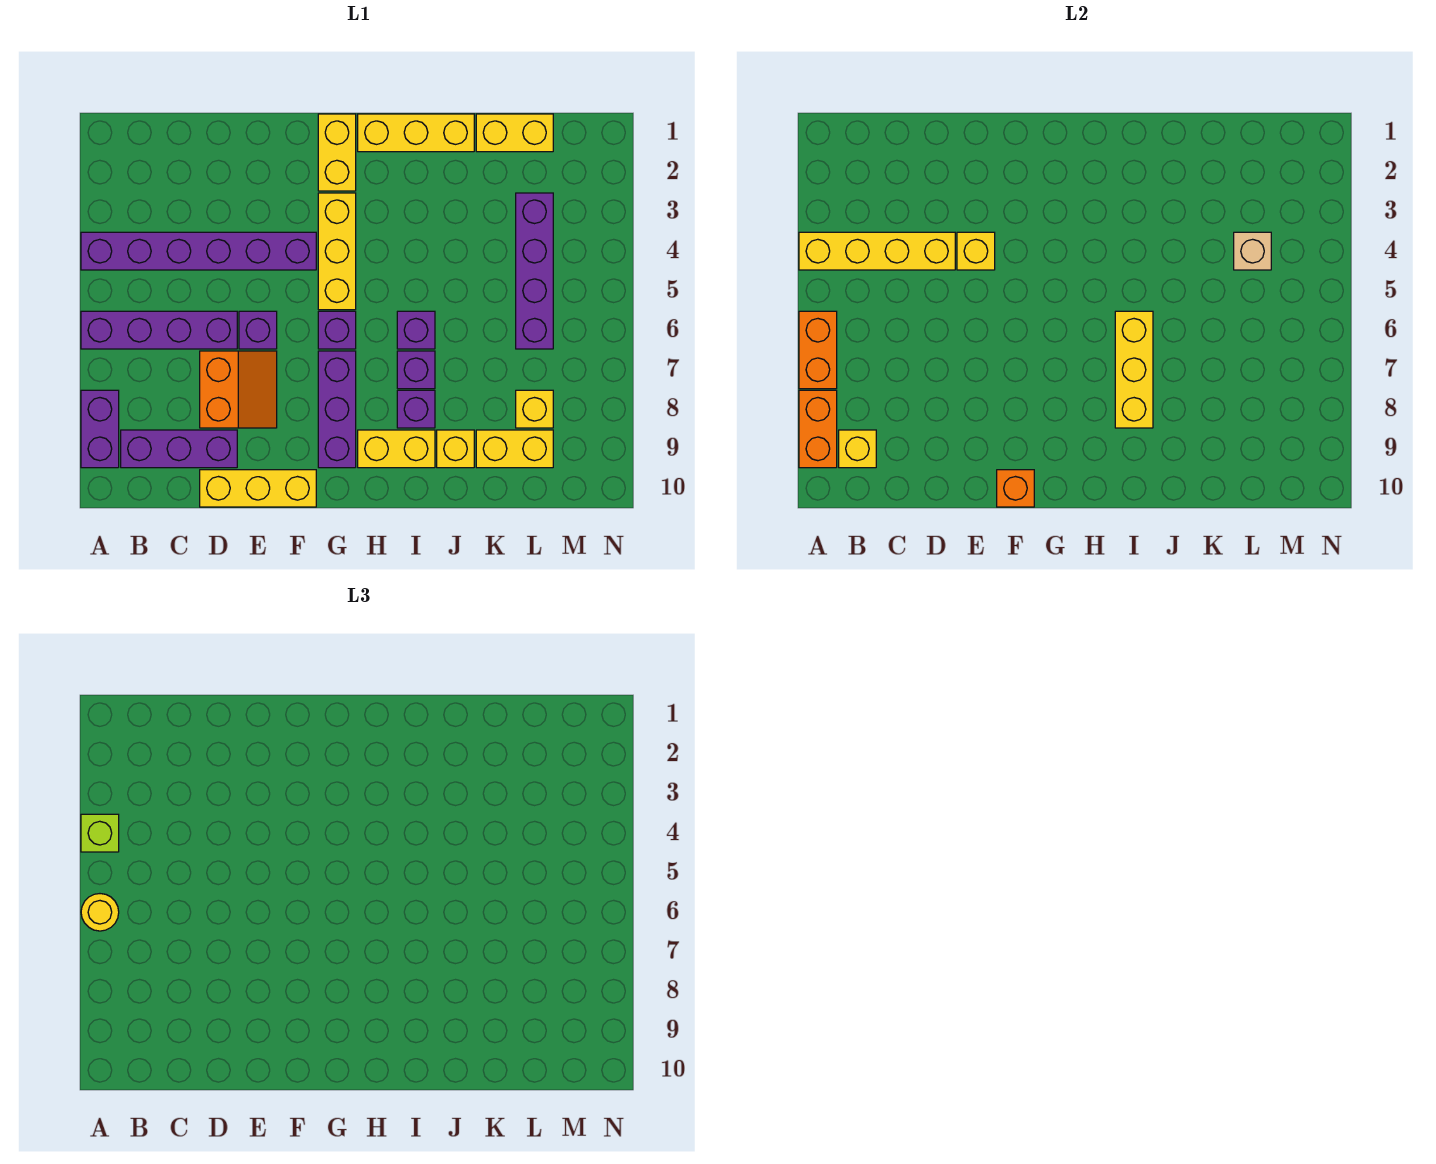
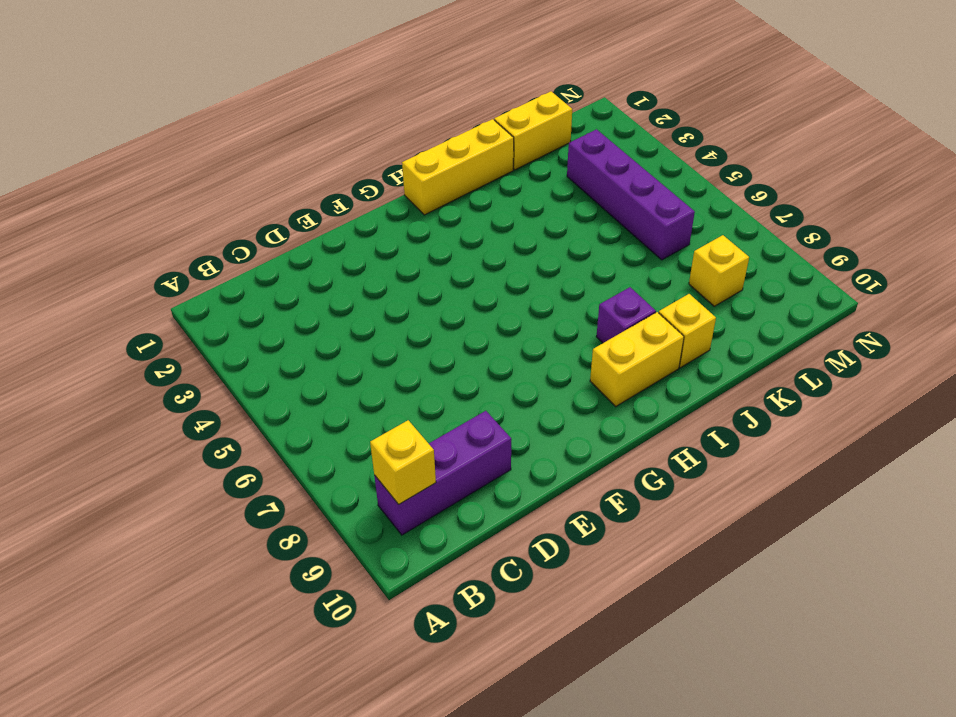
none -> purple brick A4:F4 level 1
none -> purple brick A6:D6 level 1
none -> purple brick A8:A9 level 1
none -> orange slope D7:E8 level 1 top D

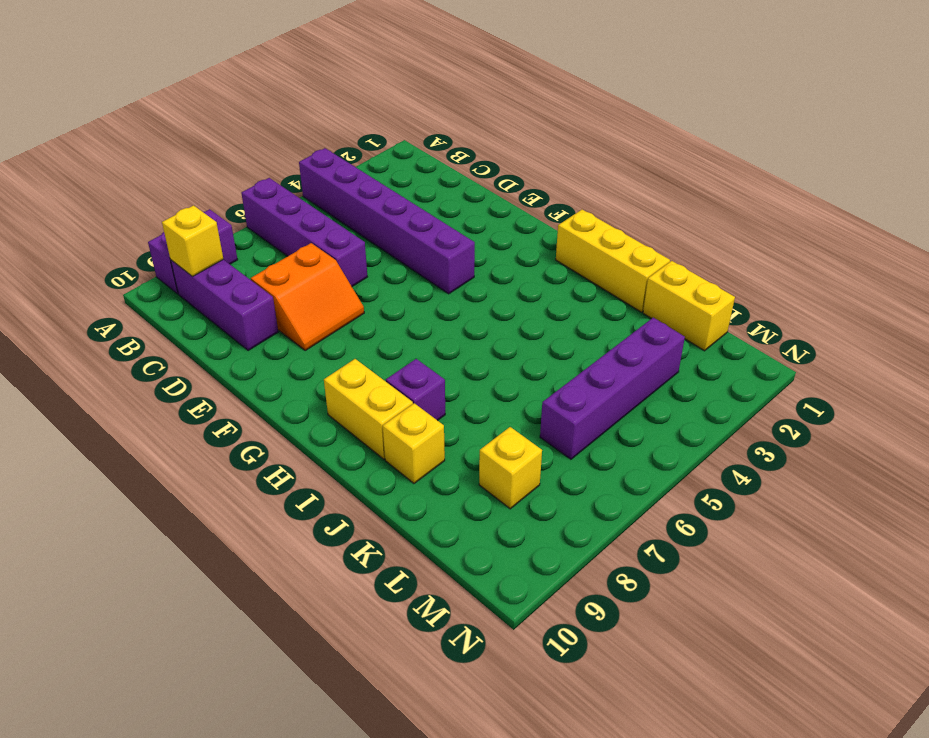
none -> yellow brick D10:F10 level 1
none -> purple brick E6 level 1
none -> yellow brick G1:G2 level 1
none -> yellow brick G3:G5 level 1

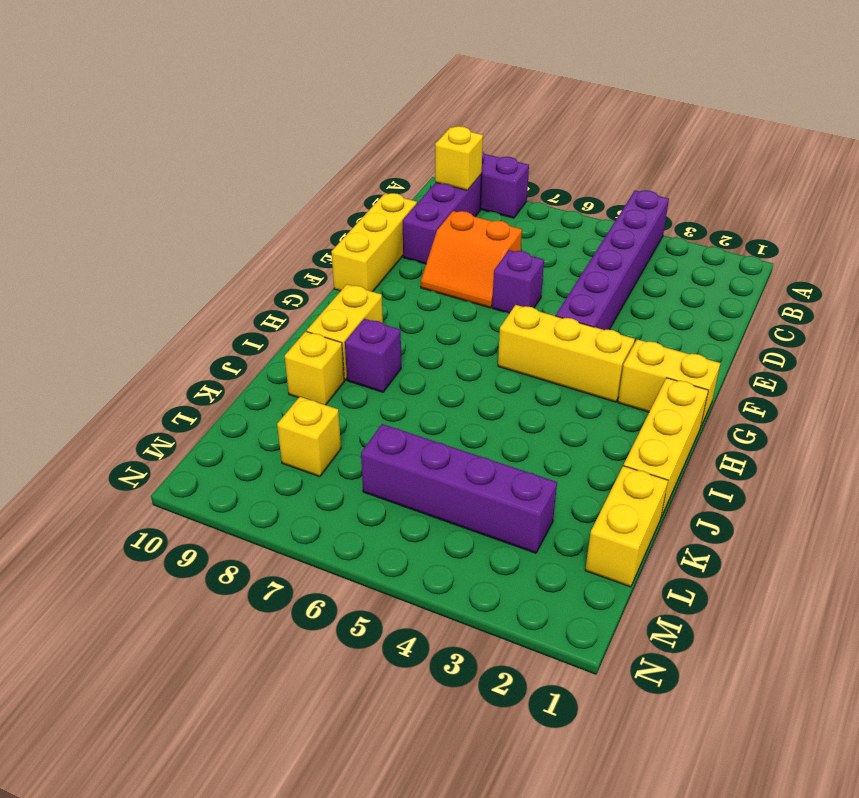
none -> purple brick A6:D6 level 1
none -> purple brick G6 level 1
none -> purple brick G7:G9 level 1
none -> purple brick I6 level 1

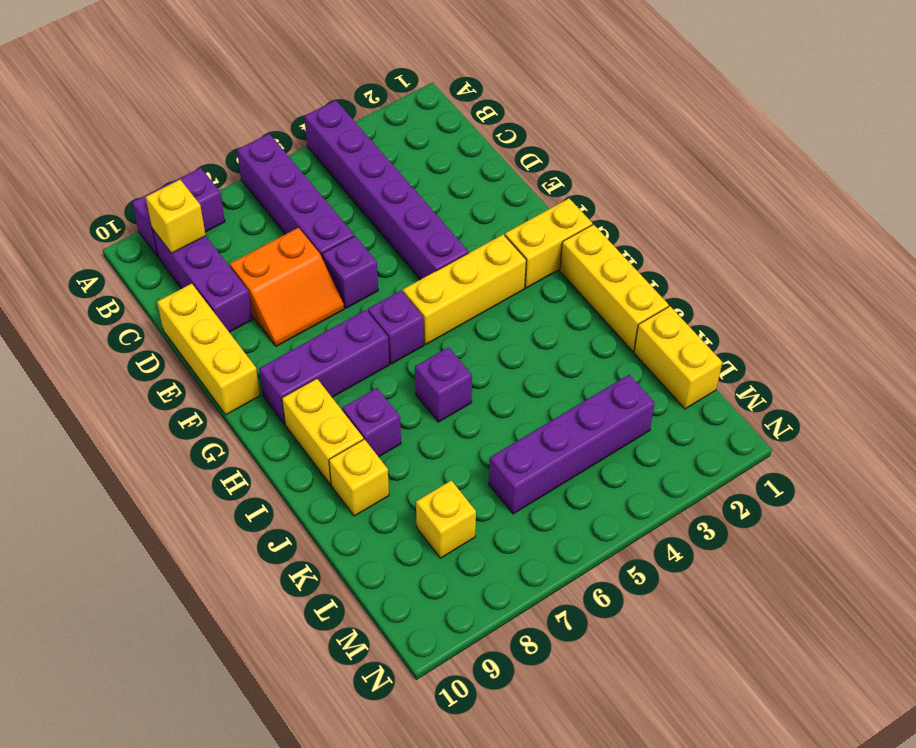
none -> purple brick I7 level 1
none -> yellow brick K9:L9 level 1
none -> yellow brick A4:D4 level 2
none -> orange brick A6:A7 level 2

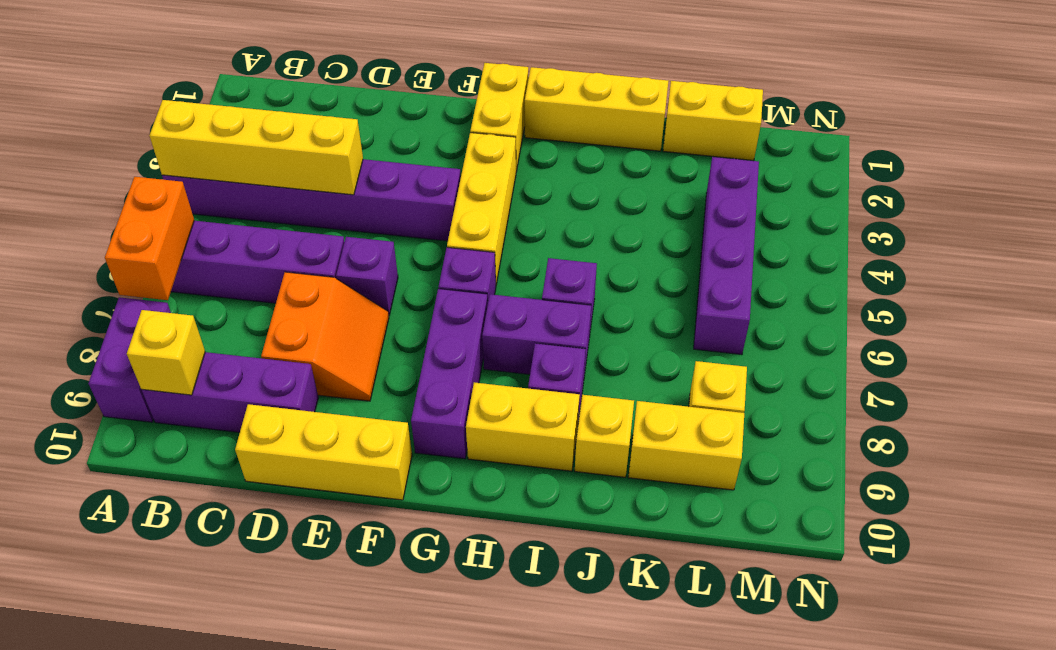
purple brick H7:I7 level 1 -> purple brick I7 level 1
none -> orange brick A8:A9 level 2
none -> yellow brick E4 level 2
none -> orange brick F10 level 2
none -> yellow brick I6:I8 level 2

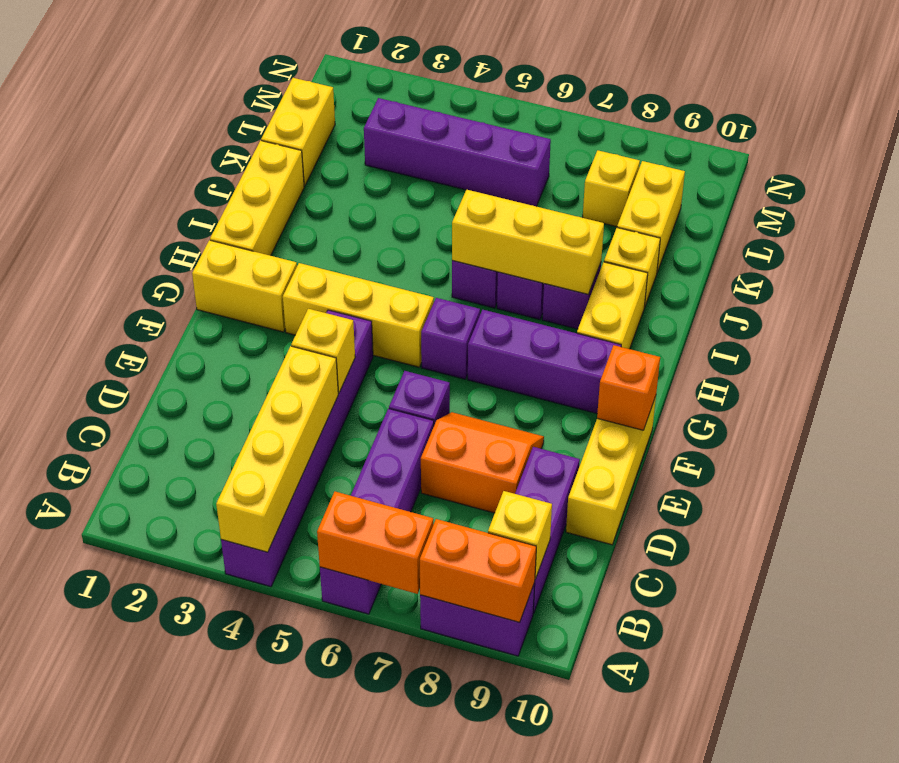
none -> tan brick L4 level 2
none -> lime brick A4 level 3
none -> yellow round brick A6 level 3

